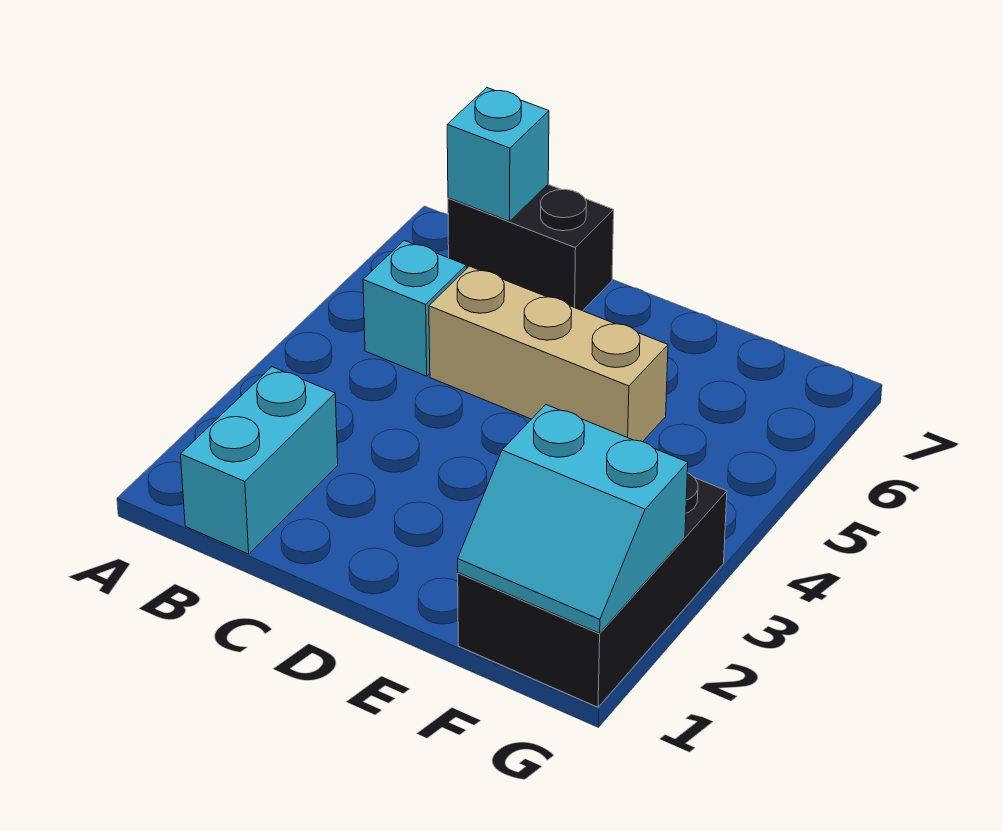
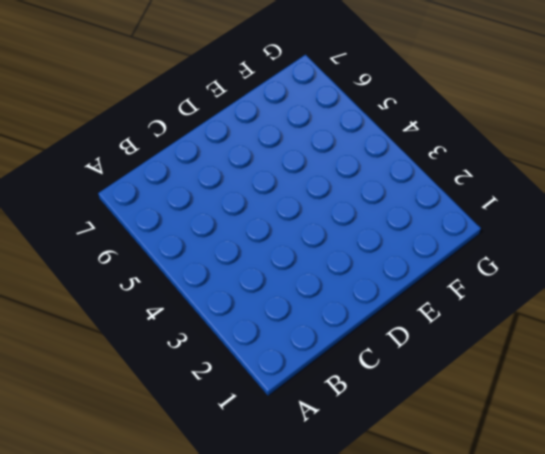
none -> cyan brick B1:B2 level 1
none -> cyan brick B5 level 1

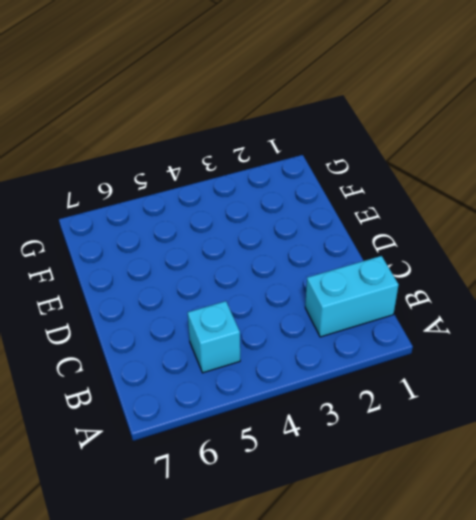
none -> black brick B7:C7 level 1
none -> tan brick C5:E5 level 1

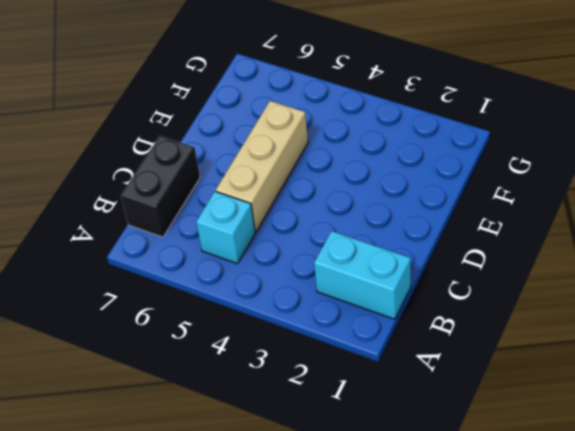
none -> black brick F1:G3 level 1
none -> cyan brick B7 level 2

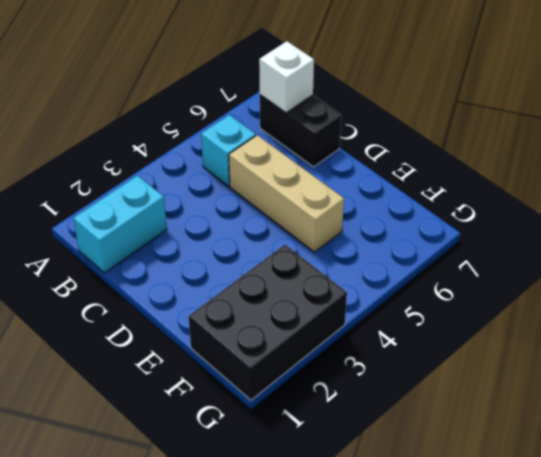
white brick B7 level 2 -> cyan brick B7 level 2
none -> cyan slope F1:G2 level 2 top 2

